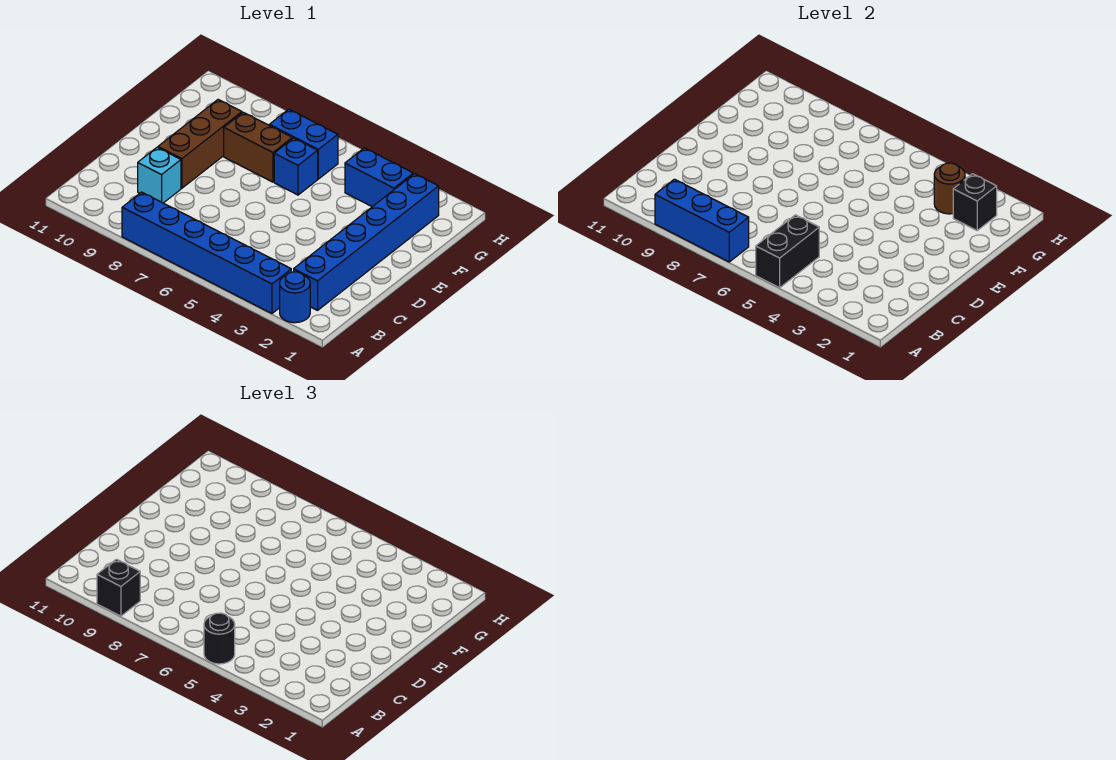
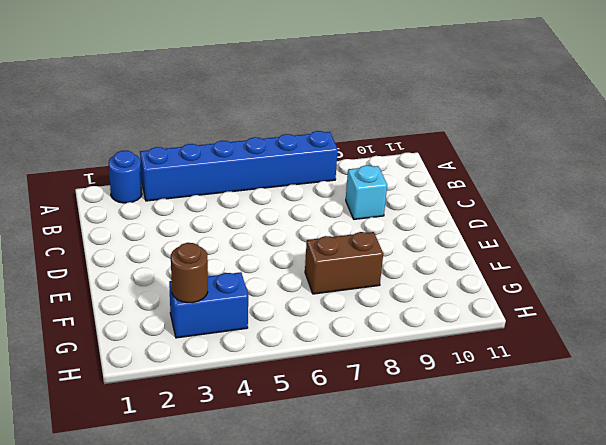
none -> blue brick B2:G2 level 1
none -> brown brick D9:F9 level 1
none -> blue brick F6 level 1

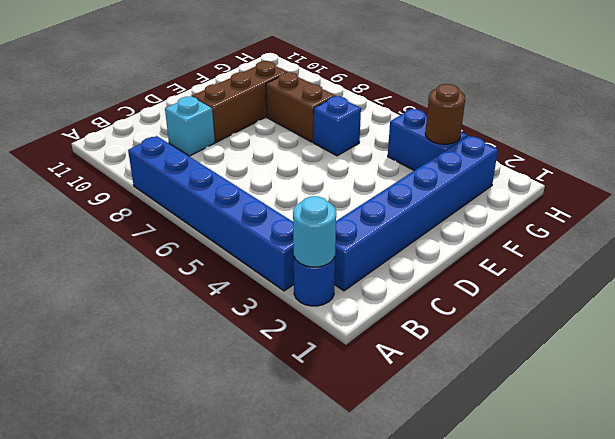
cyan round brick A2 level 2 -> none
none -> blue brick G6:G7 level 1
none -> black brick A5:B5 level 2
none -> blue brick A7:A9 level 2

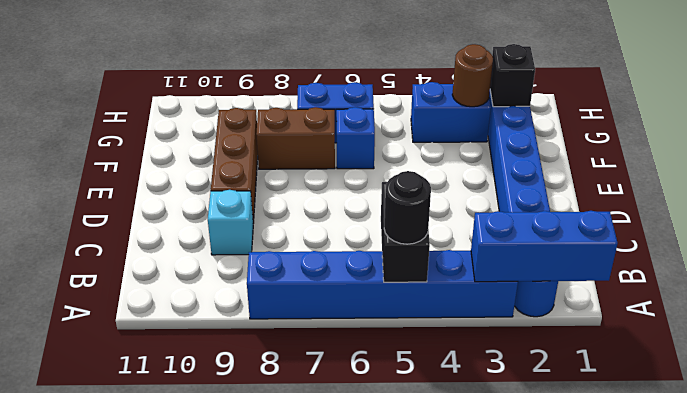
blue brick A1:A3 level 2 -> blue brick A7:A9 level 2
none -> black brick A9 level 3

